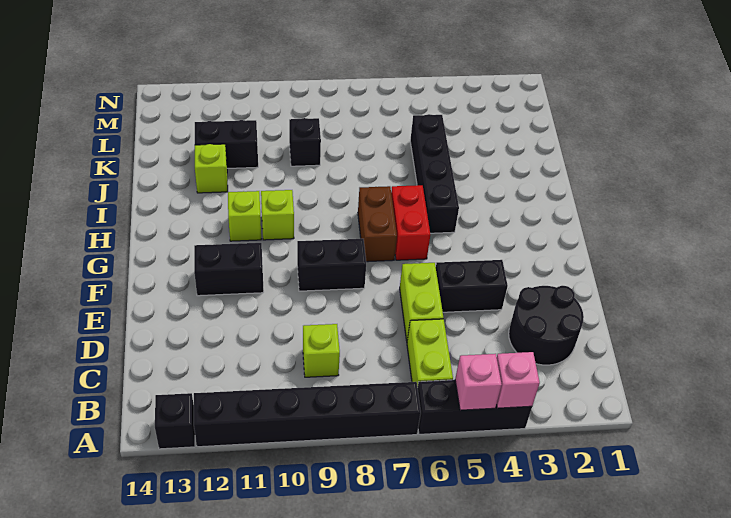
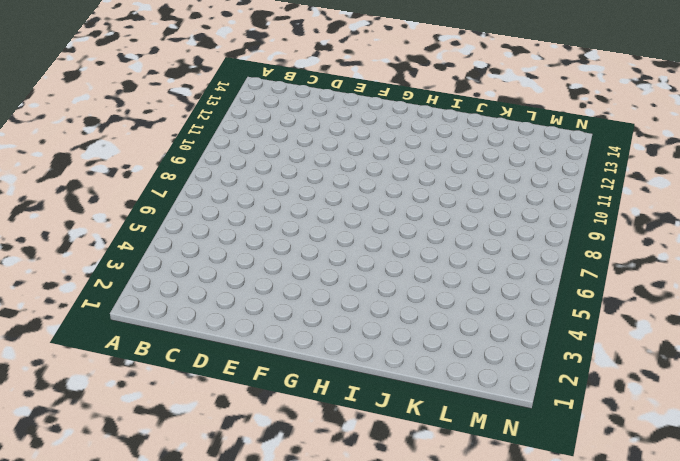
none -> black brick A4:A6 level 1
none -> black brick A7:A12 level 1
none -> black brick A13 level 1

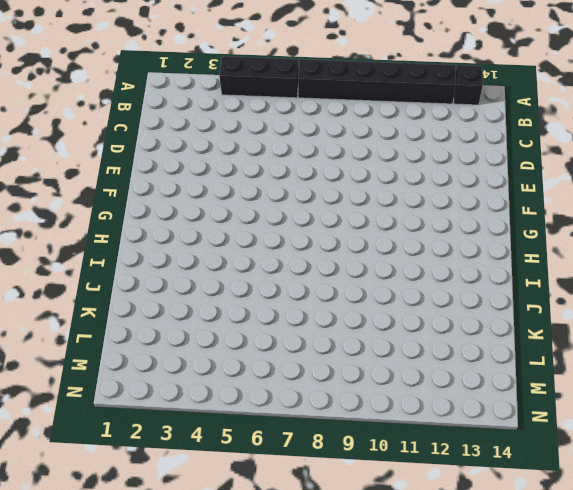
none -> lime brick B6:C6 level 1
none -> black round brick C2:D3 level 1
none -> lime brick C9 level 1

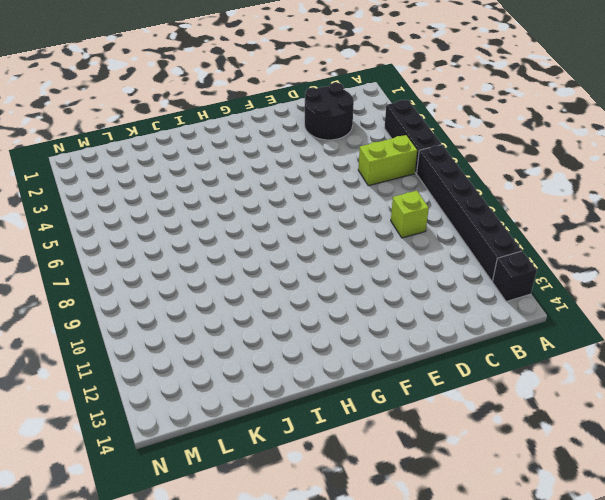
none -> lime brick D6:E6 level 1
none -> black brick E4:E5 level 1
none -> black brick F8:F9 level 1

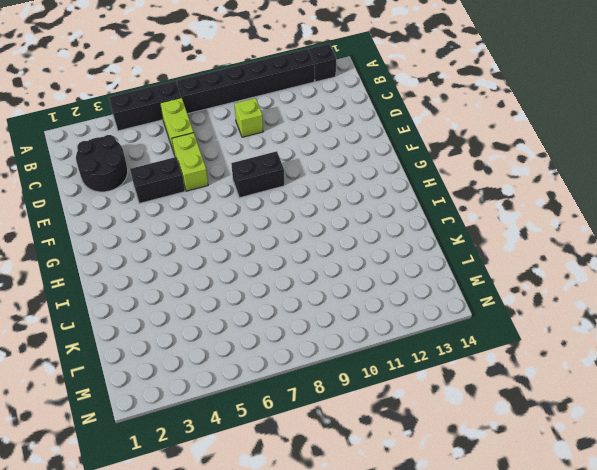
none -> black brick F11:F12 level 1
none -> red brick G6:H6 level 1
none -> brown brick G7:H7 level 1

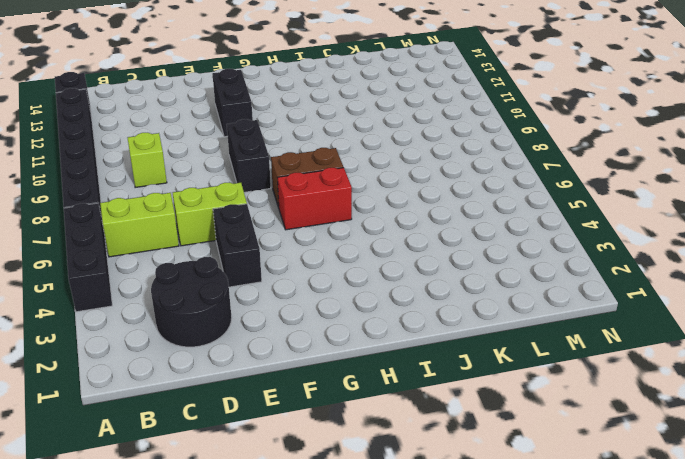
none -> black brick H5:K5 level 1
none -> lime brick H10 level 1
none -> lime brick H11 level 1

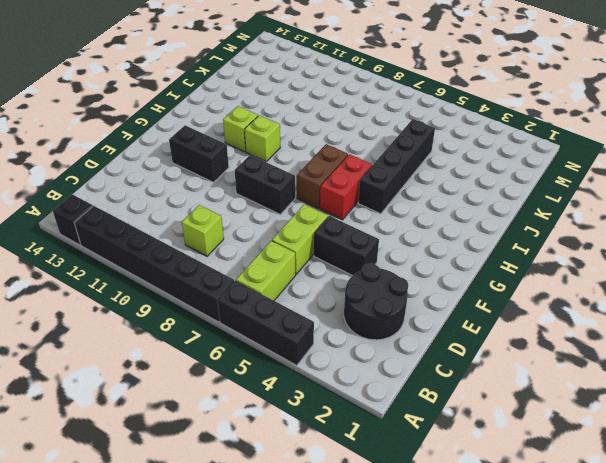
none -> lime brick J12 level 1
none -> black brick K9 level 1
none -> black brick K11:K12 level 1

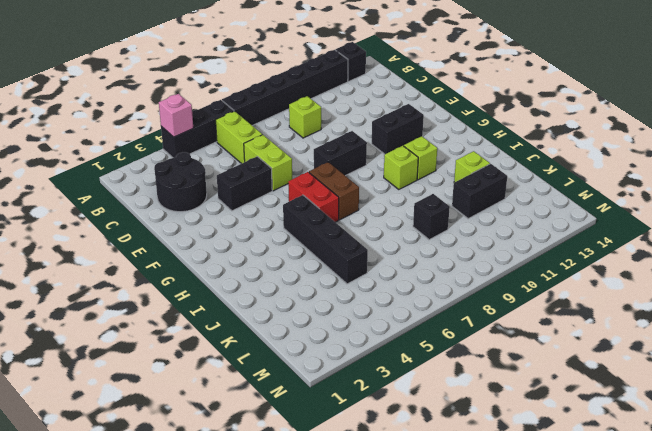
none -> pink brick A5 level 2

